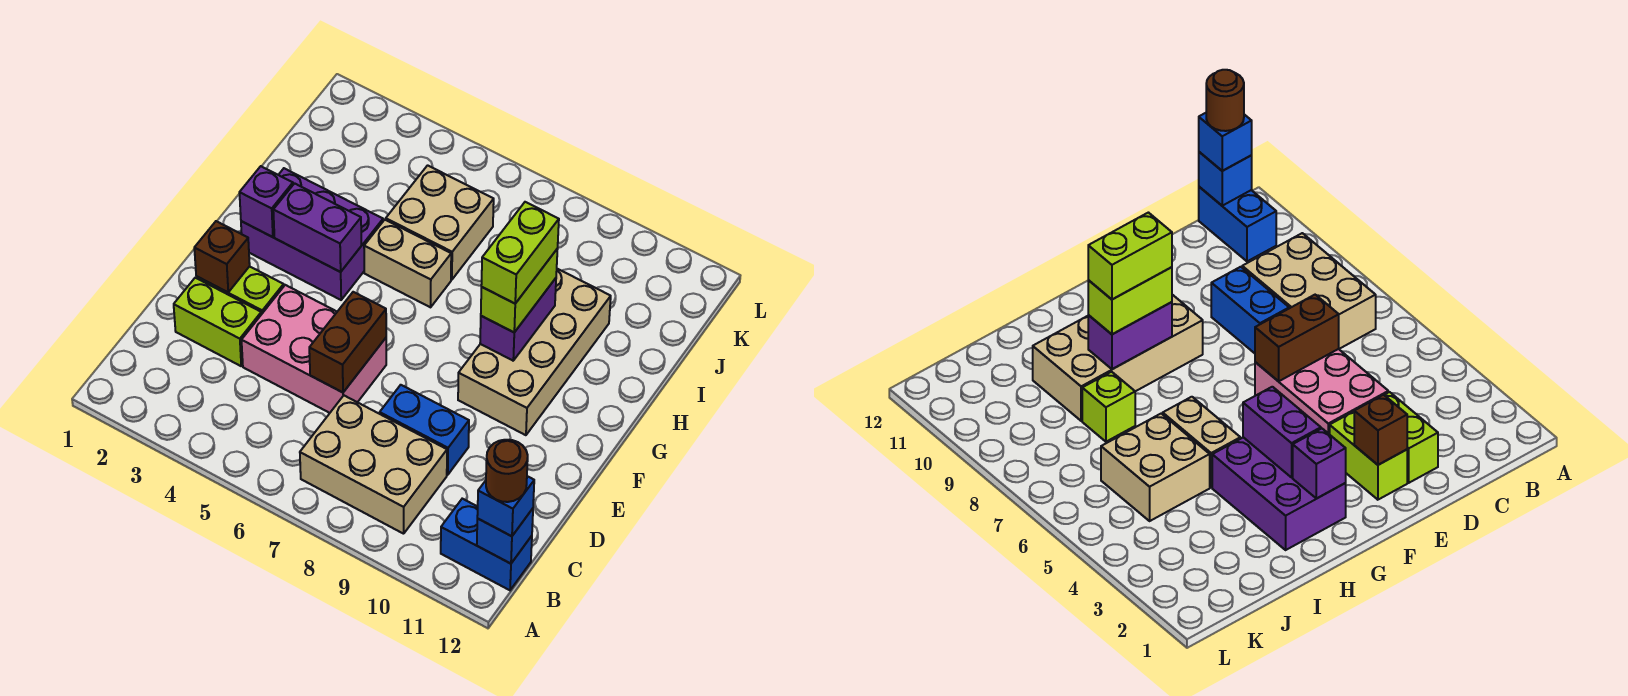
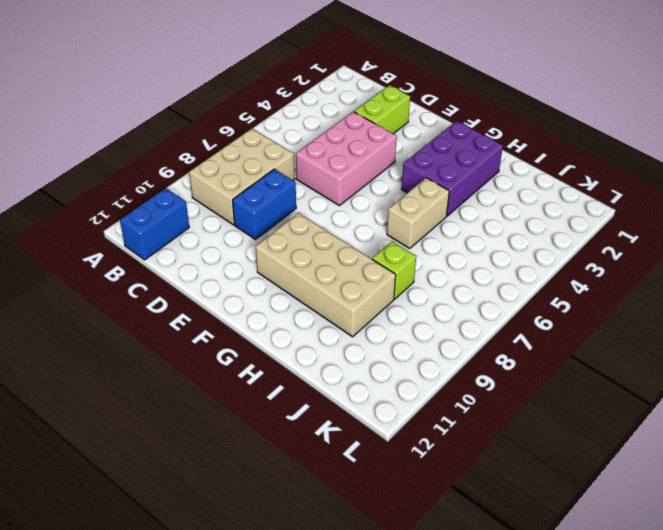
none -> lime brick E2:E3 level 1
none -> tan brick I5:J6 level 1
none -> blue brick B12 level 2

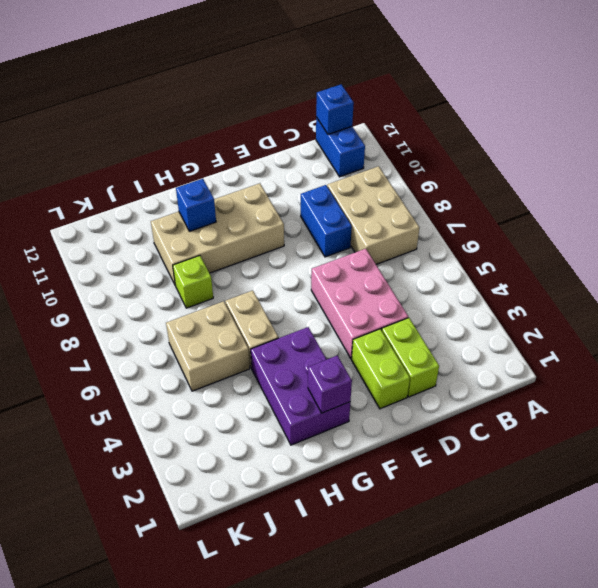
blue brick H10 level 2 -> blue brick B12 level 3
none -> brown brick D6:E6 level 2
none -> brown brick E2 level 2
none -> purple brick G3:G4 level 2

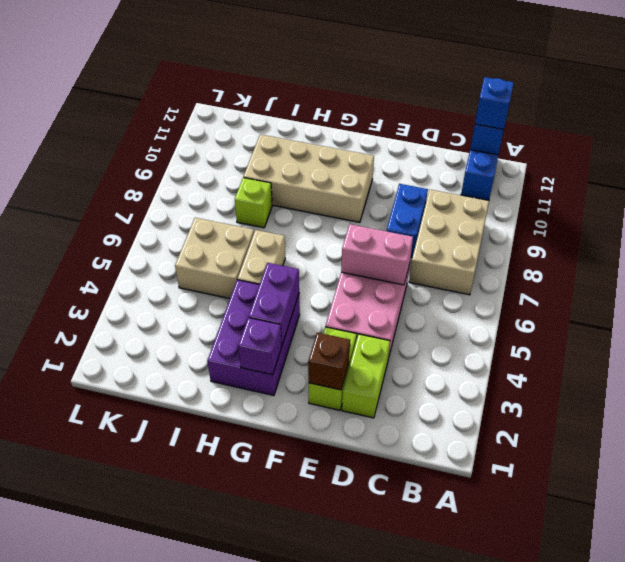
pink brick D6:E6 level 2 -> brown brick D6:E6 level 2
none -> purple brick G9:H9 level 2
none -> lime brick G9:H9 level 3
none -> brown round brick B12 level 4

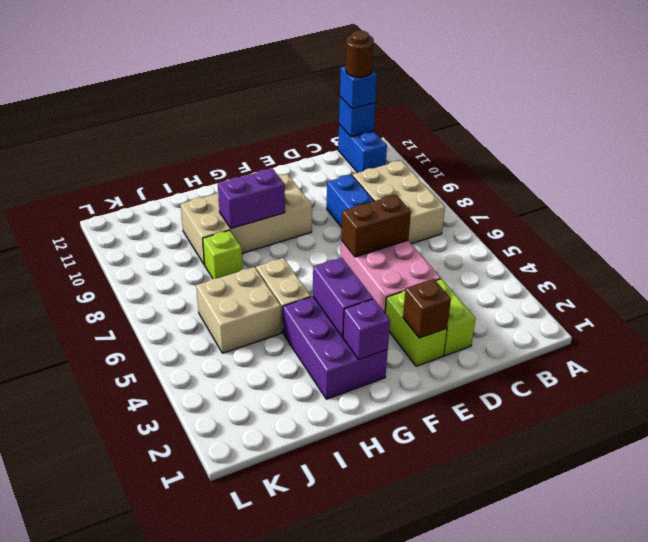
none -> lime brick G9:H9 level 3
none -> lime brick G9:H9 level 4

